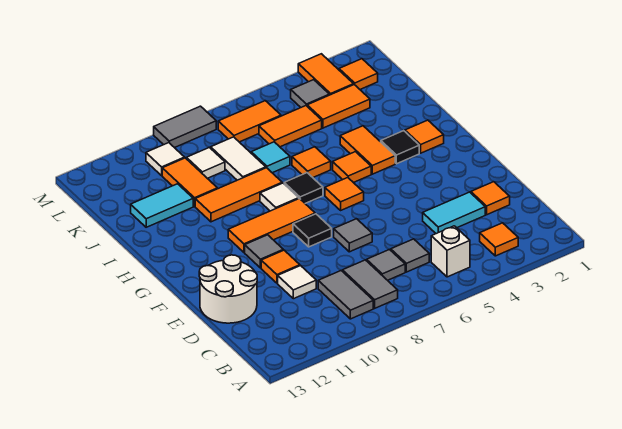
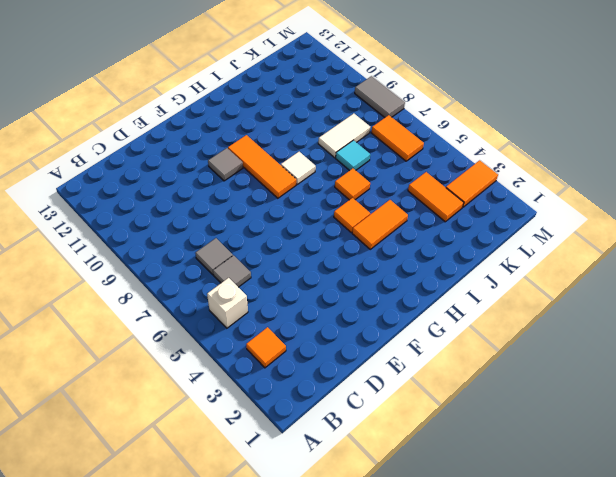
none -> grey tile B8:C8 level 1
none -> grey tile B9:C9 level 1
none -> orange tile D2 level 1
none -> cyan tile D3:D4 level 1

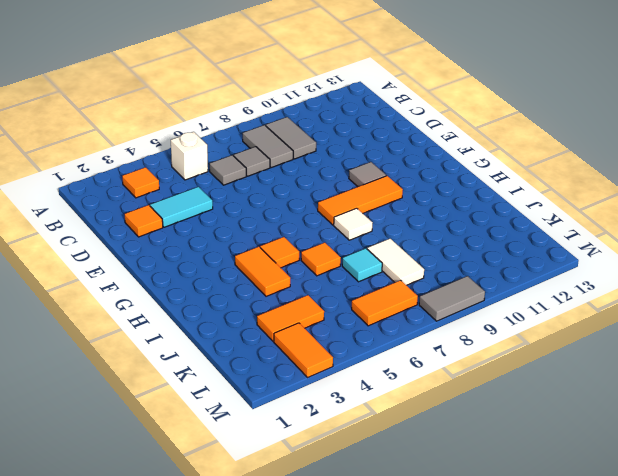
none -> white tile D10 level 1
none -> white round brick D12:E13 level 1
none -> grey tile E7 level 1
none -> orange tile E10 level 1

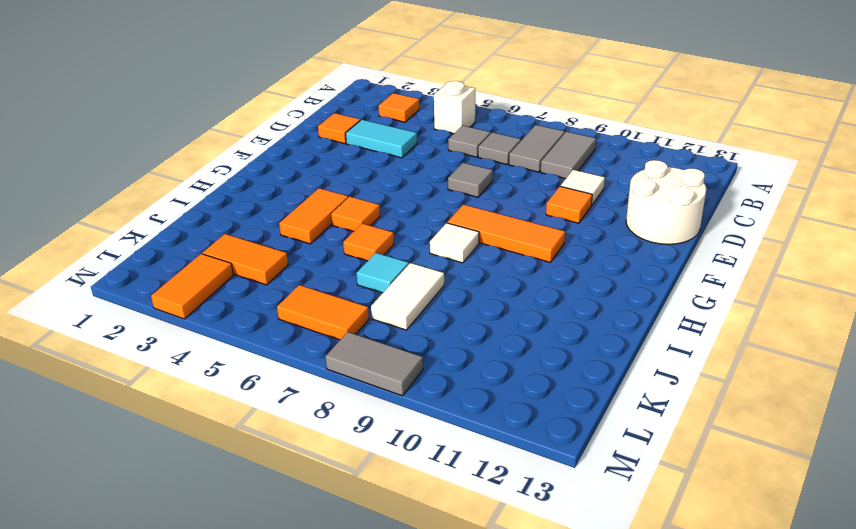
none -> black tile F8 level 1
none -> grey tile F10 level 1
none -> orange tile G6 level 1
none -> orange tile H2 level 1

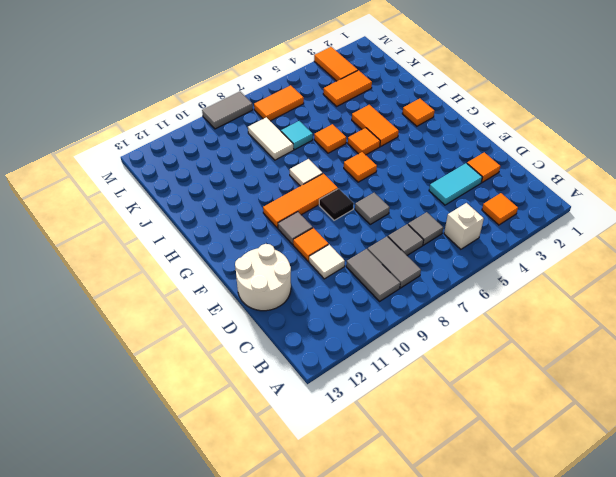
none -> black tile H3 level 1
none -> black tile H7 level 1
none -> orange tile I8:I10 level 1
none -> orange tile J10:K10 level 1

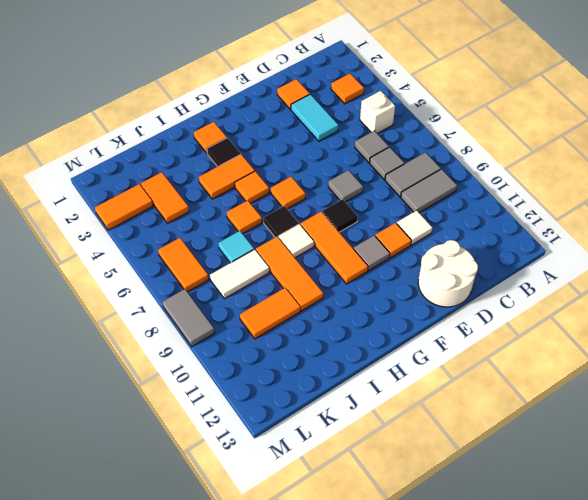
none -> cyan tile J11:J12 level 1
none -> orange tile K5:K6 level 1
none -> white tile K9 level 1
none -> orange tile L2 level 1

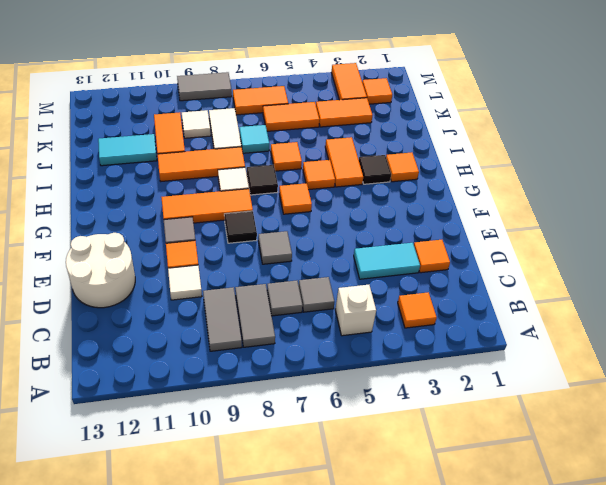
none -> grey tile L4 level 1
none -> white tile L10 level 1

